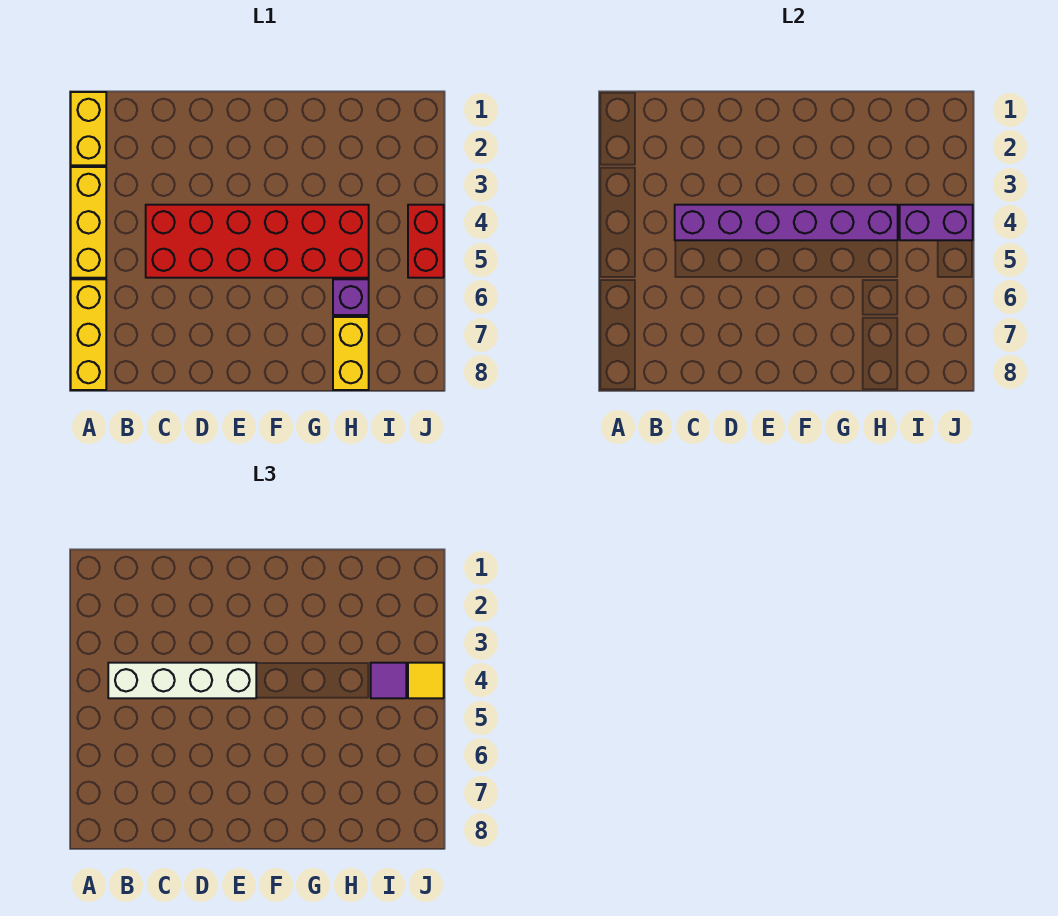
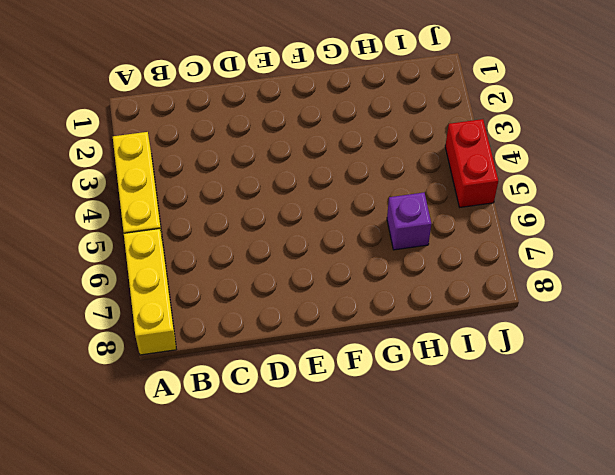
none -> yellow brick A1:A2 level 1
none -> red brick C4:H5 level 1
none -> yellow brick H7:H8 level 1

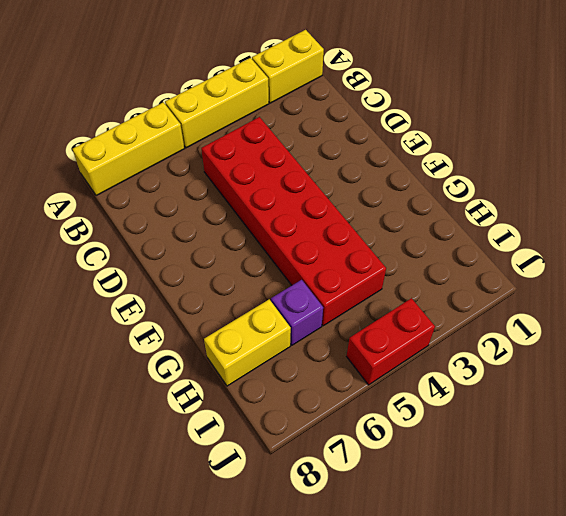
none -> purple brick C4:H4 level 2
none -> purple brick I4:J4 level 2
none -> white brick B4:E4 level 3

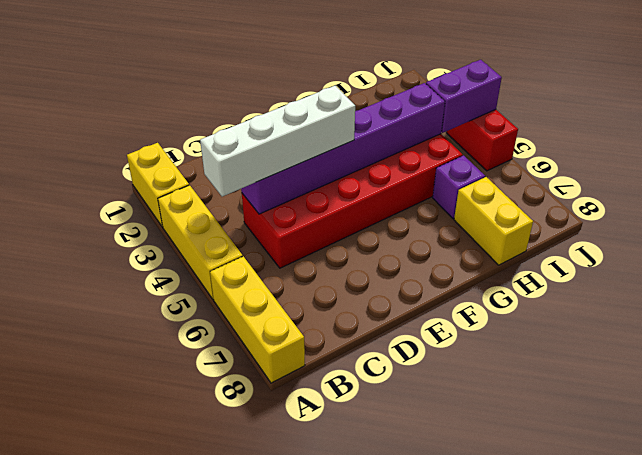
none -> purple tile I4 level 3
none -> yellow tile J4 level 3

